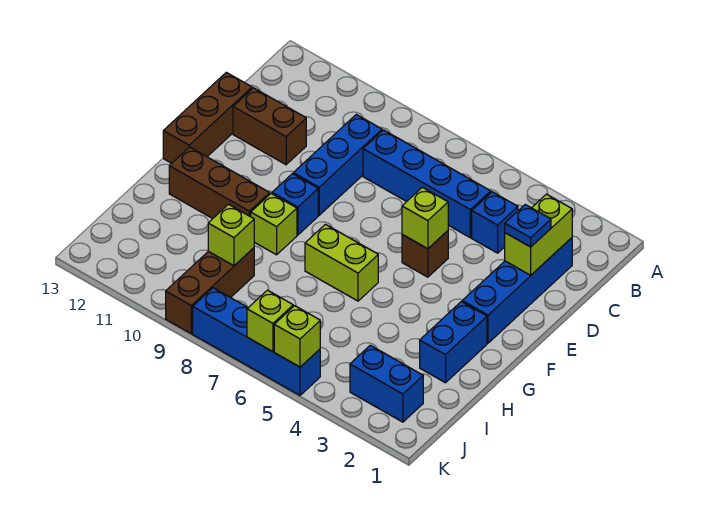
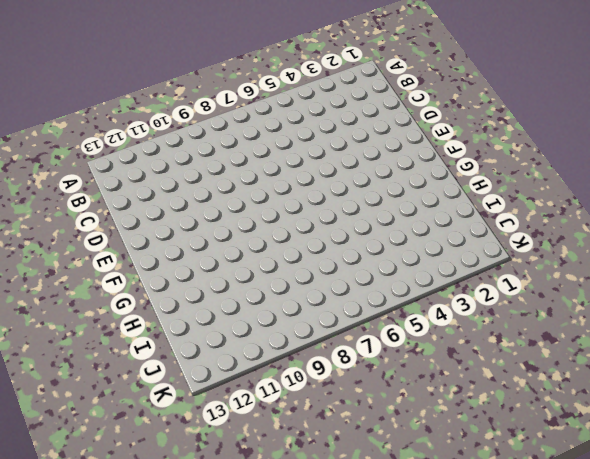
none -> blue brick C2:F2 level 1
none -> blue brick C4 level 1
none -> blue brick C5:C8 level 1

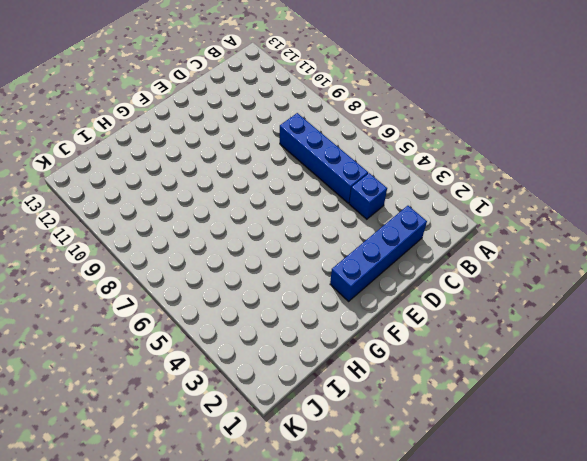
none -> blue brick C9:E9 level 1
none -> brown brick D11:D12 level 1
none -> brown brick D13:F13 level 1

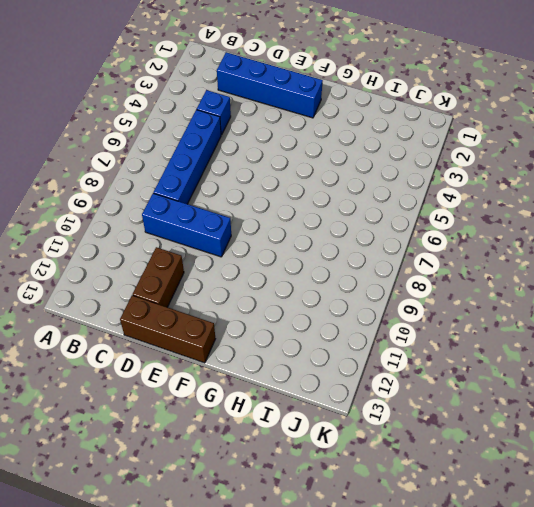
none -> brown brick E5 level 1
none -> blue brick F9 level 1
none -> blue brick G2:H2 level 1

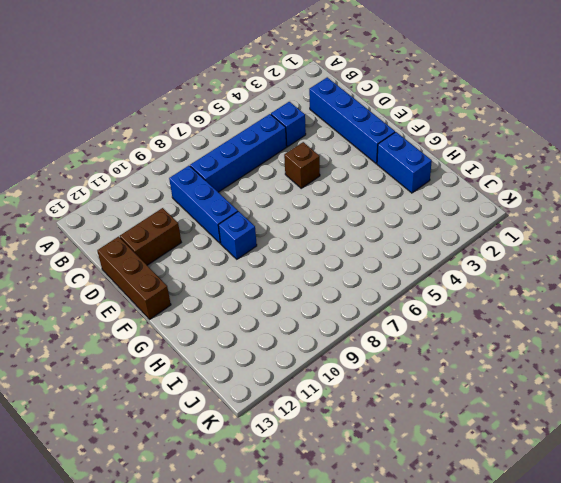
none -> lime brick G6:G7 level 1
none -> lime brick G9 level 1
none -> brown brick G10:G12 level 1

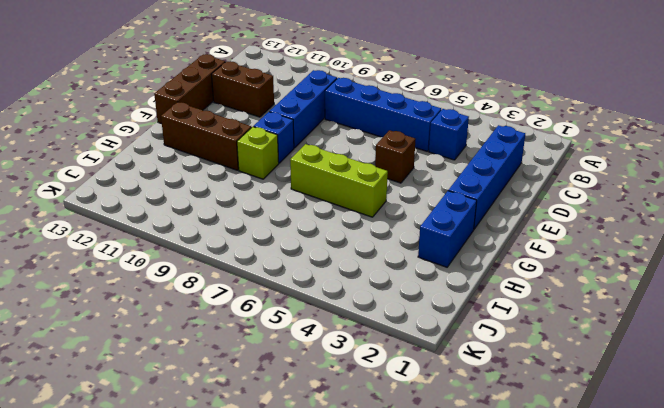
lime brick G5:G7 level 1 -> lime brick G6:G7 level 1
none -> brown brick I9:K9 level 1
none -> blue brick J2:J3 level 1
none -> blue brick K5:K8 level 1

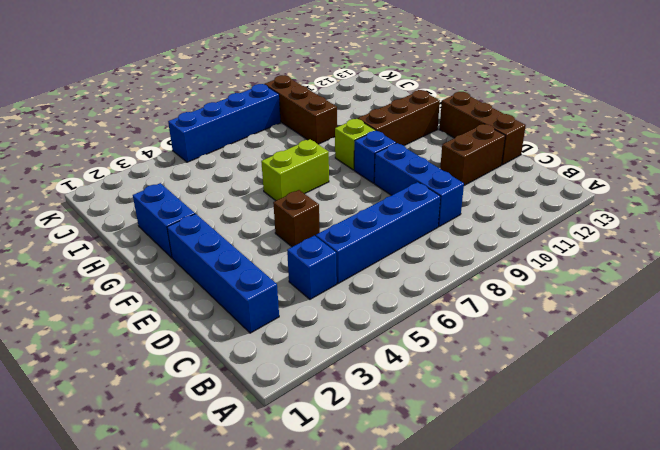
none -> blue brick J2:J3 level 1
none -> lime brick C2:D2 level 2
none -> lime brick E5 level 2

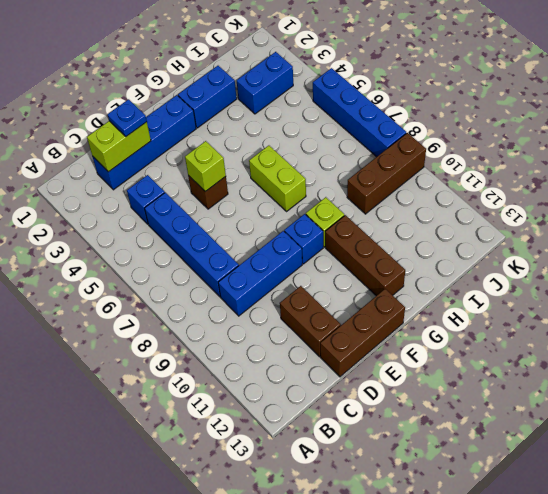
blue brick I3:J3 level 1 -> blue brick J2:J3 level 1
none -> lime brick I9 level 2
none -> lime brick K5 level 2
none -> lime brick K6 level 2

